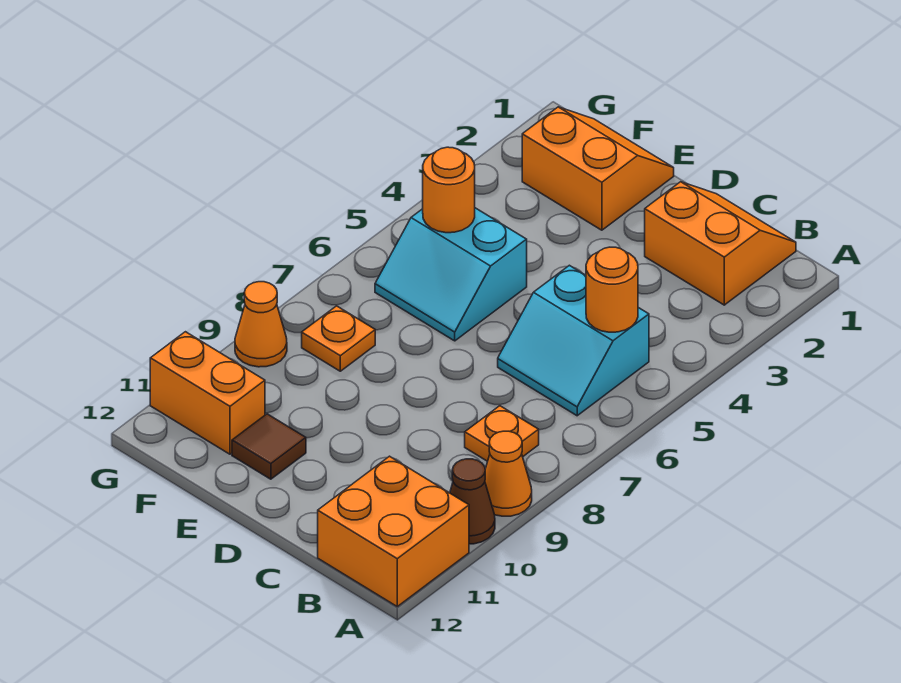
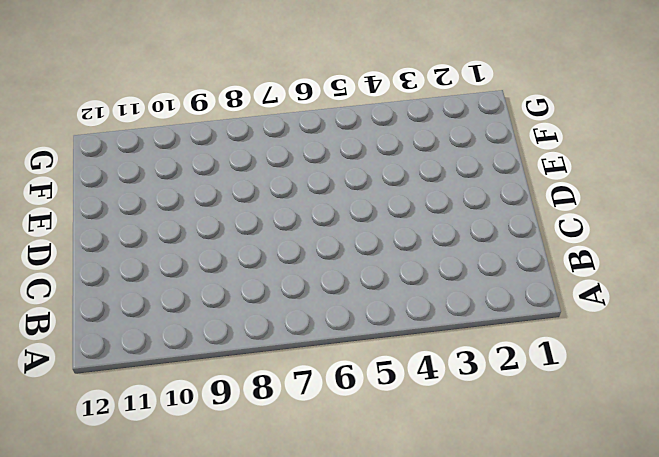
none -> orange cone A9 level 1
none -> brown cone A10 level 1
none -> orange brick A11:B12 level 1

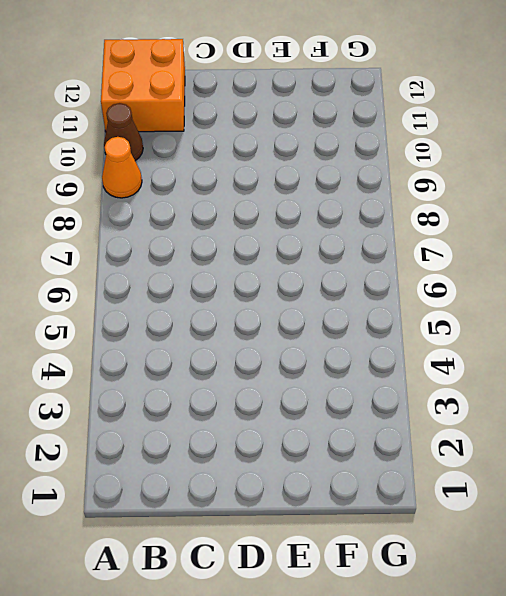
none -> orange slope B1:C2 level 1 top 2
none -> cyan slope B5:C6 level 1 top 5
none -> orange plate B8 level 1

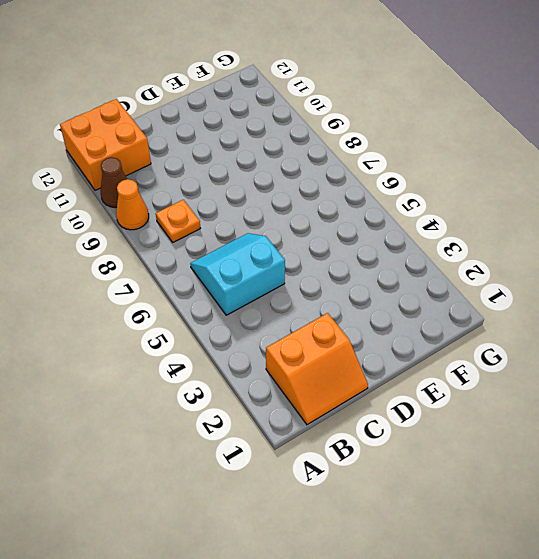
none -> orange slope E1:F2 level 1 top 2
none -> cyan slope E5:F6 level 1 top 5
none -> brown tile E11 level 1

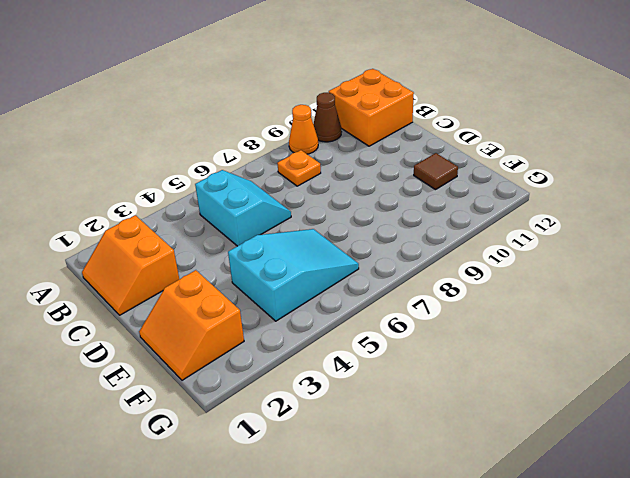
cyan slope E4:F6 level 1 top 4 -> cyan slope E5:F6 level 1 top 5
none -> orange plate F8 level 1
none -> orange brick F11:G11 level 1
none -> orange cone G9 level 1

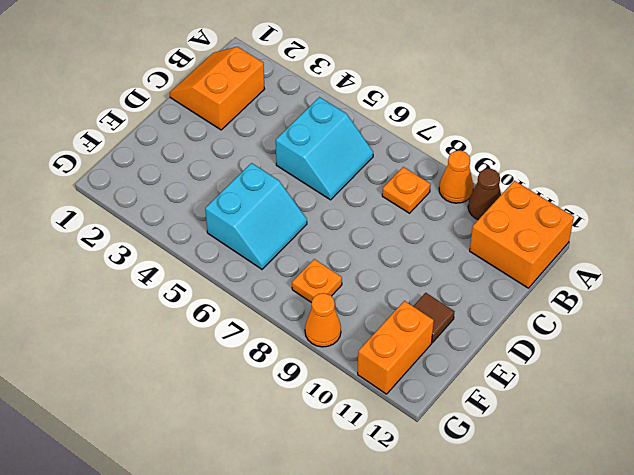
none -> orange slope E1:F2 level 1 top 2
none -> orange round brick B5 level 2
none -> orange round brick F5 level 2

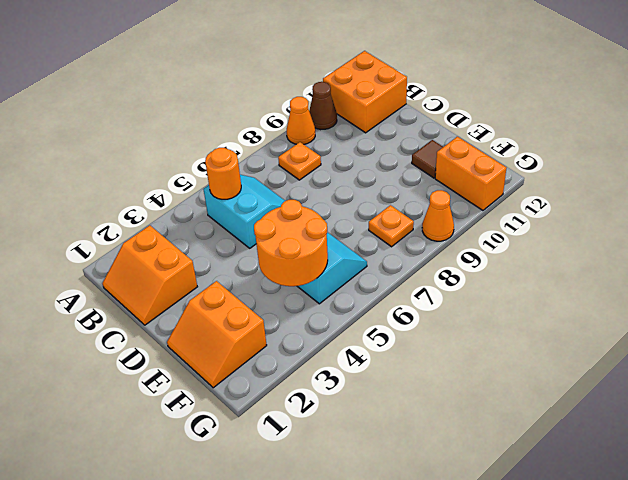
orange round brick E4:F5 level 2 -> orange round brick F5 level 2

